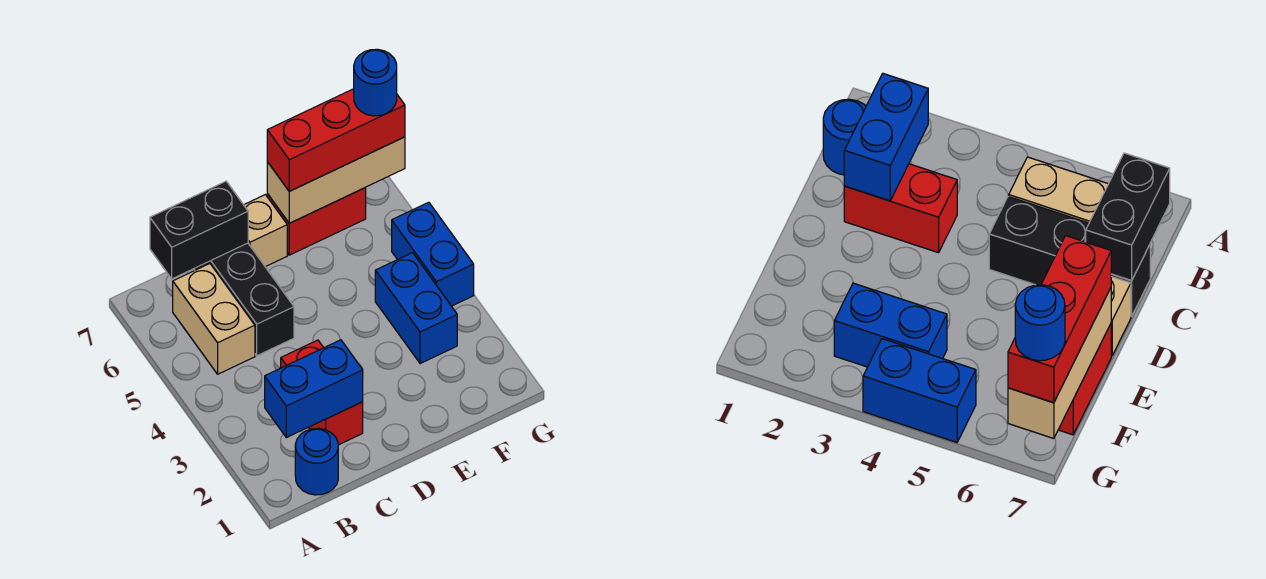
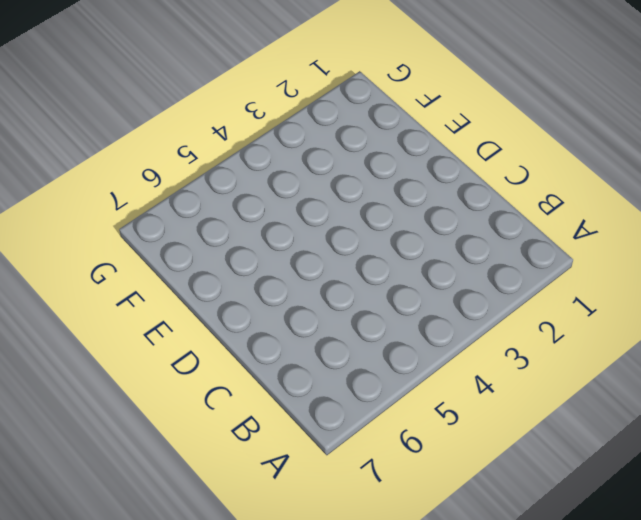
none -> blue round brick B1 level 1
none -> tan brick B5:B6 level 1
none -> red brick C2:C3 level 1

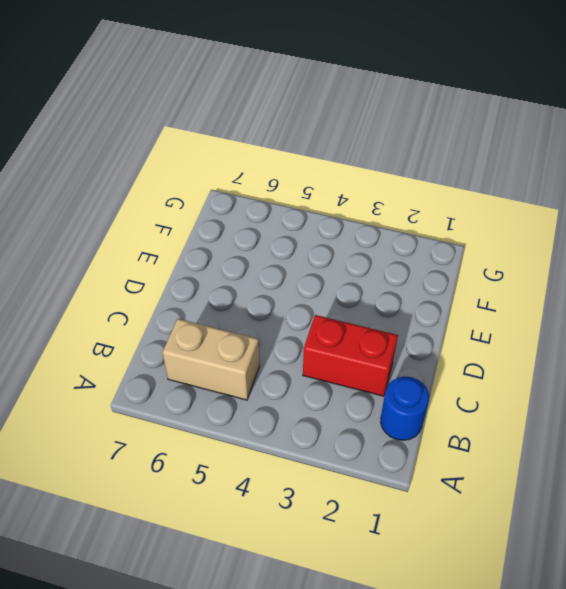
none -> black brick C5:C7 level 1
none -> tan brick D7 level 1
none -> red brick E7:F7 level 1

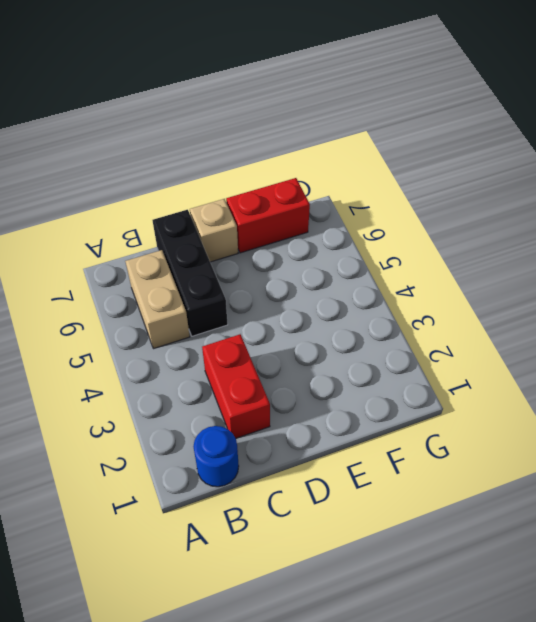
none -> blue brick F3:F4 level 1
none -> blue brick G4:G5 level 1
none -> blue brick B2:C2 level 2

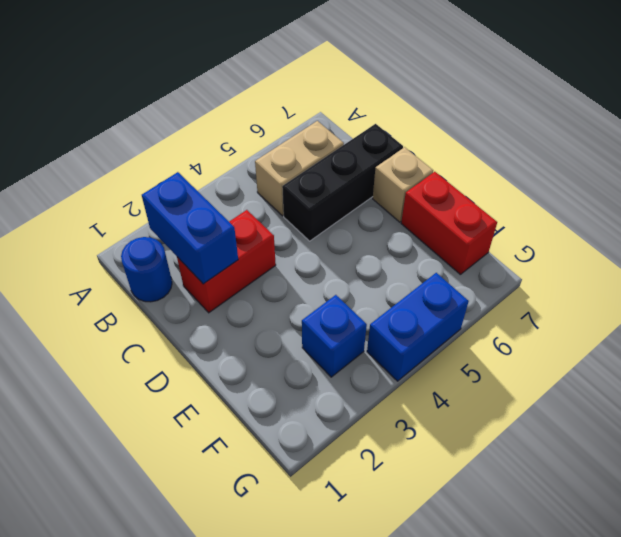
blue brick F3 level 1 -> blue brick F3:F4 level 1
none -> black brick B7:C7 level 2
none -> tan brick E7:G7 level 2
none -> red brick E7:G7 level 3

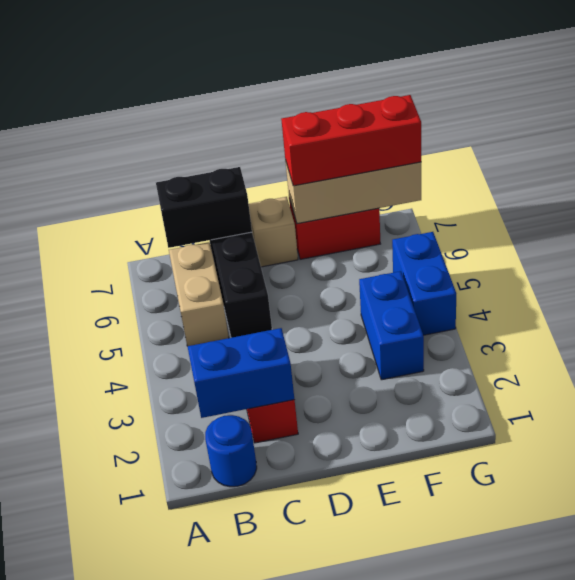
none -> blue round brick G7 level 4

